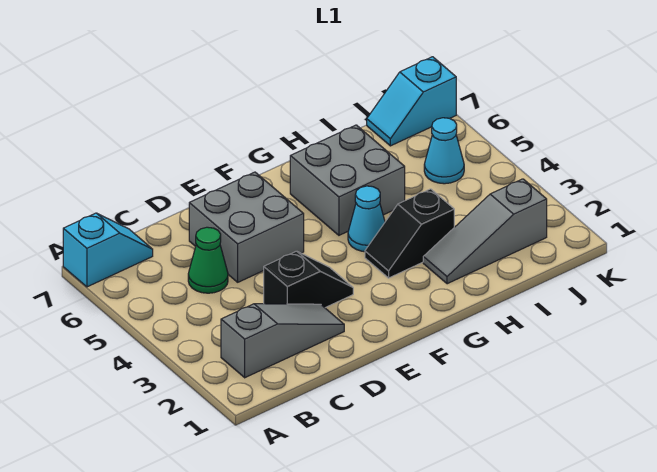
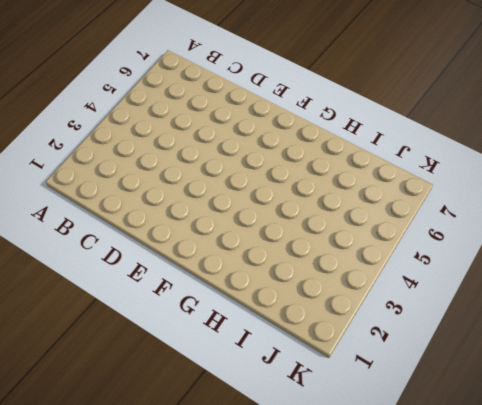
none -> cyan slope A7:B7 level 1 top A
none -> grey slope B2:D2 level 1 top B

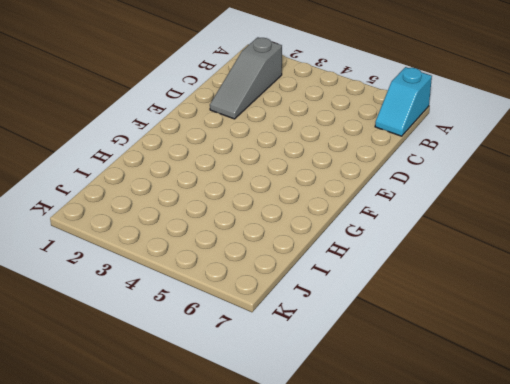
none -> green cone C5 level 1
none -> black slope D3:E3 level 1 top D

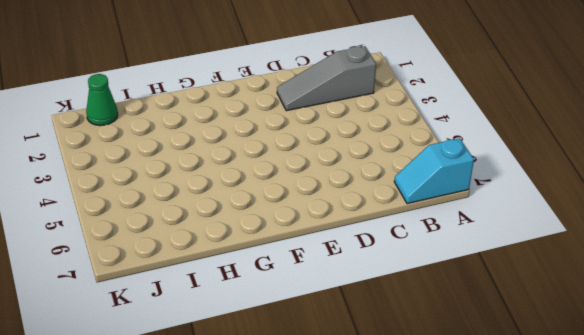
green cone J1 level 1 -> green cone C5 level 1
none -> black slope D3:E3 level 1 top D
none -> grey brick D5:E6 level 1

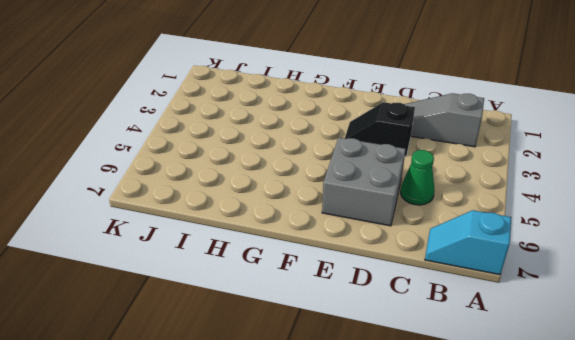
none -> black slope G3:H3 level 1 top H
none -> cyan cone G4 level 1

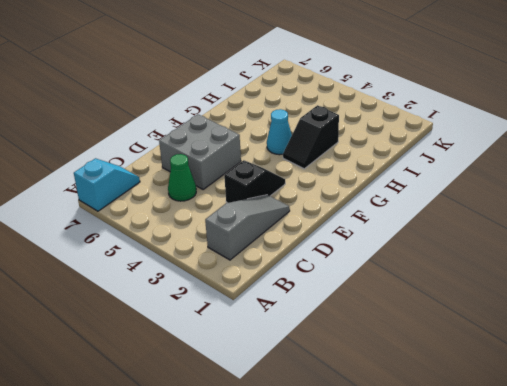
none -> grey brick G5:H6 level 1
none -> grey slope H2:J2 level 1 top J

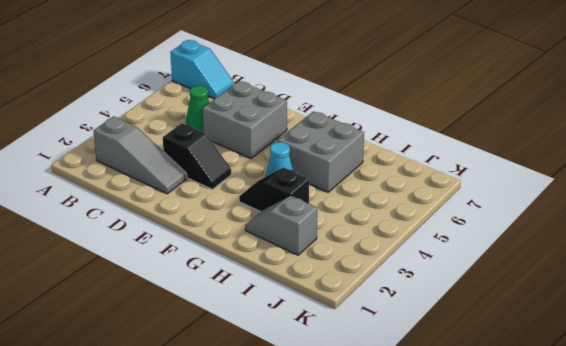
grey slope H2:I2 level 1 top I -> grey slope H2:J2 level 1 top J
none -> cyan cone J5 level 1
none -> cyan slope J7:K7 level 1 top K

